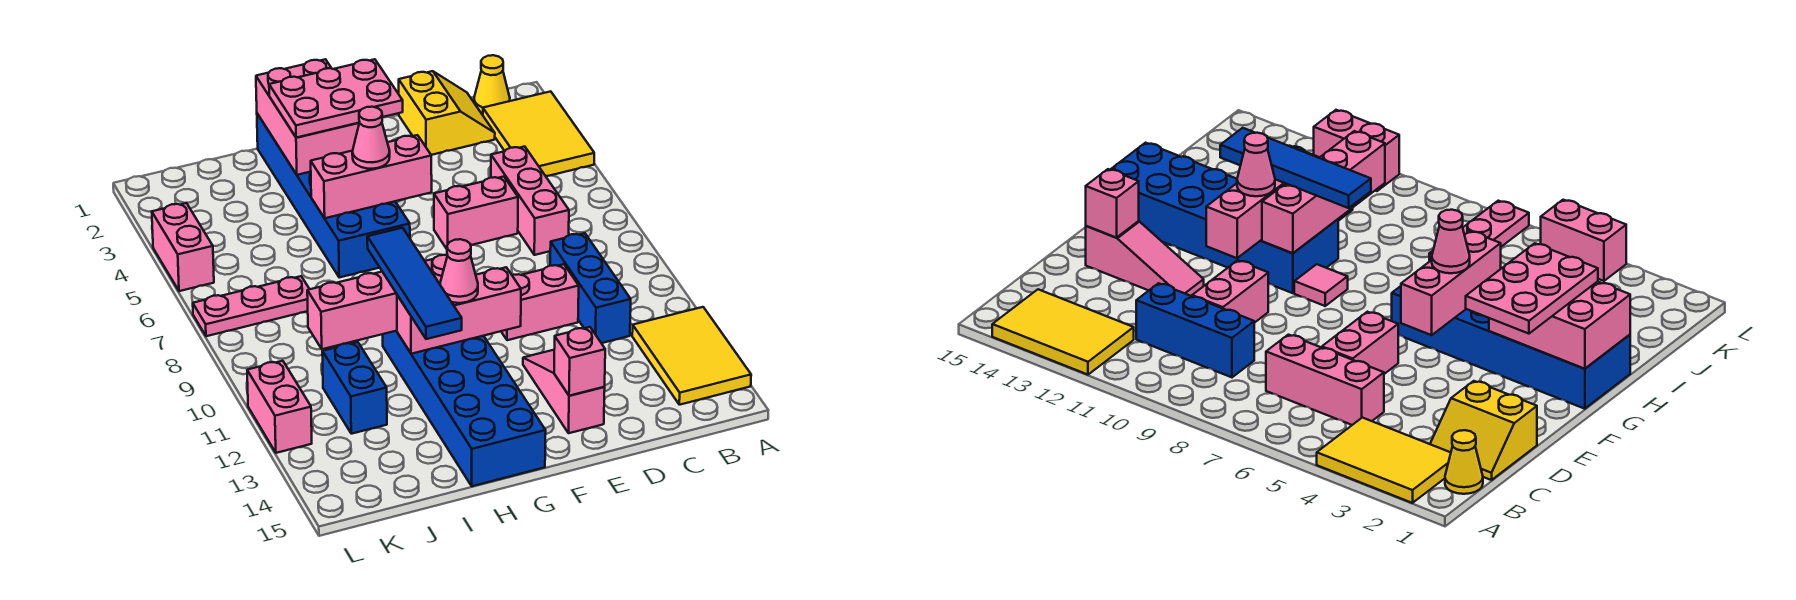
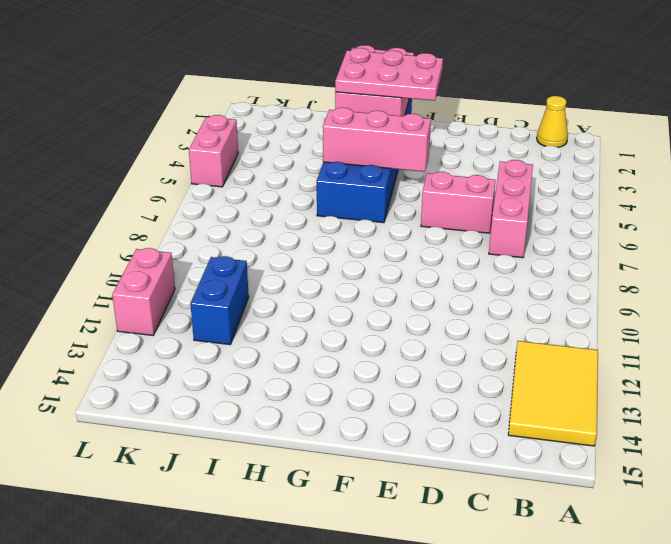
none -> yellow tile A2:B4 level 1
none -> yellow slope C1:D2 level 1 top D
none -> blue brick C9:C11 level 1

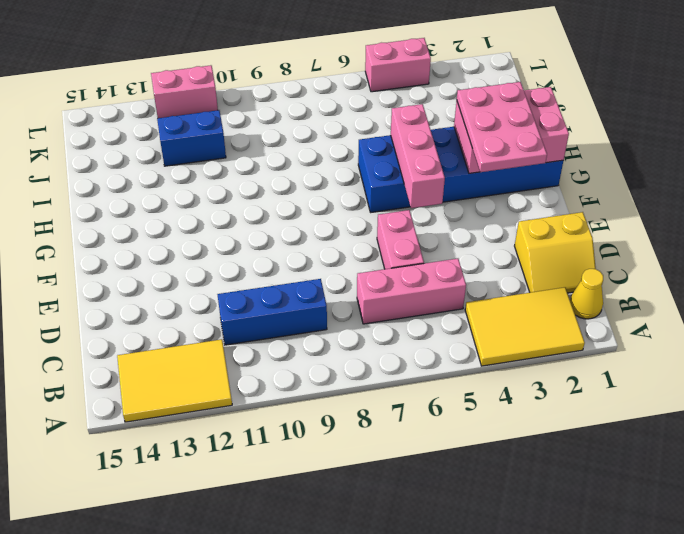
none -> pink brick D10:E10 level 1
none -> pink slope E12:E14 level 1 top 14
none -> pink tile G9 level 1

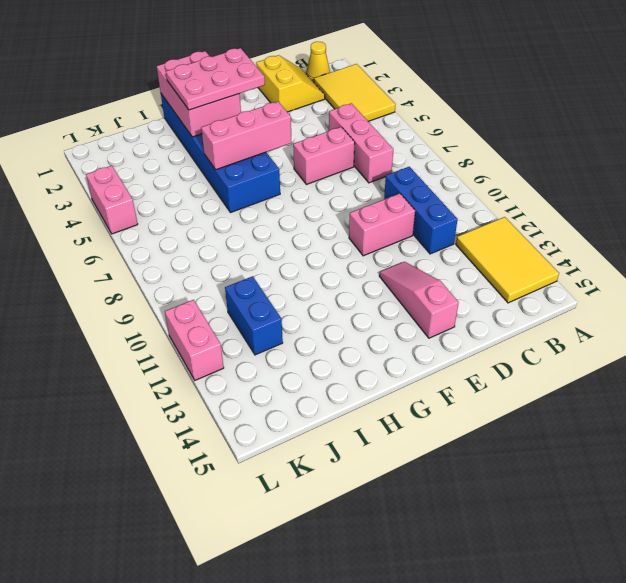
none -> pink tile G9 level 1
none -> blue brick G10:H15 level 1
none -> pink plate J7:L7 level 1

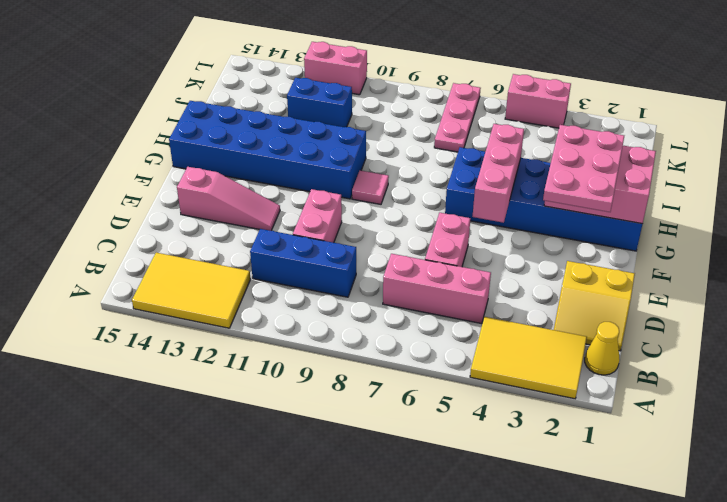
none -> pink brick E14 level 2
none -> pink brick F11:H11 level 2
none -> pink brick G10:J10 level 2

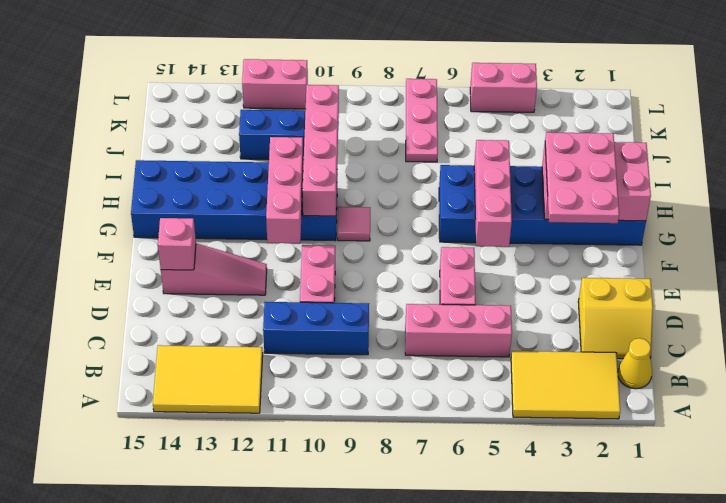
none -> pink cone G5 level 3
none -> pink cone G11 level 3
none -> blue tile H9:H12 level 3

